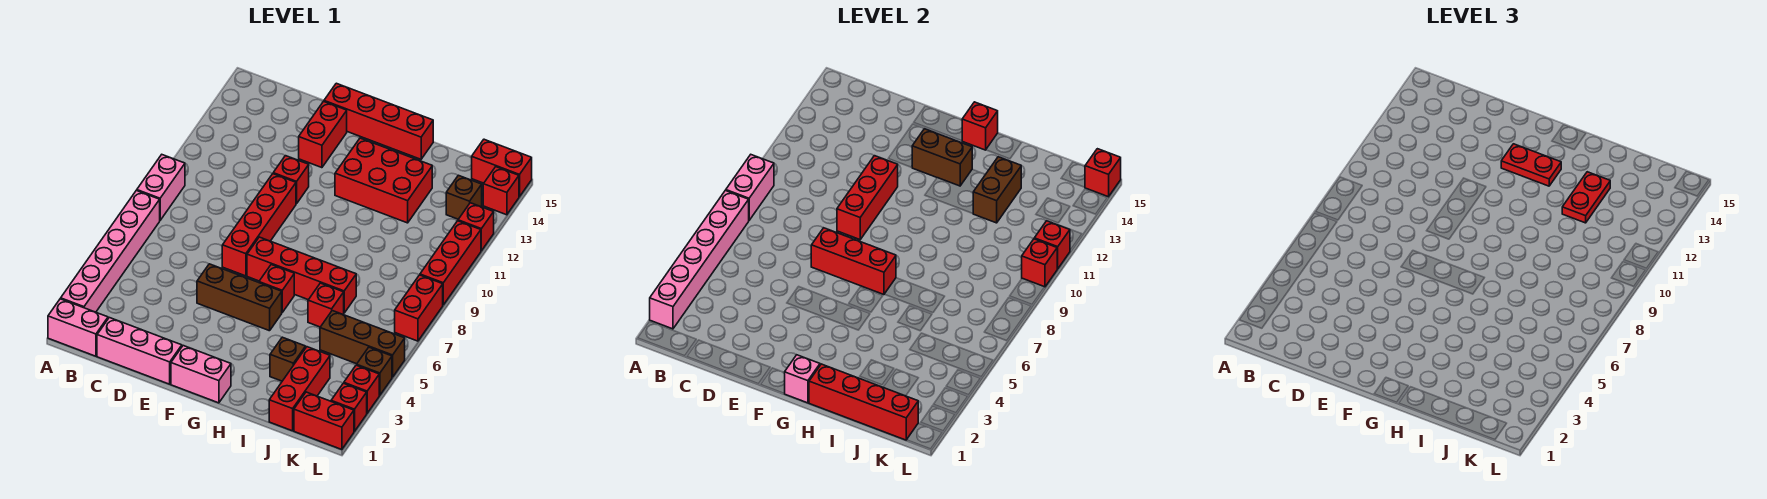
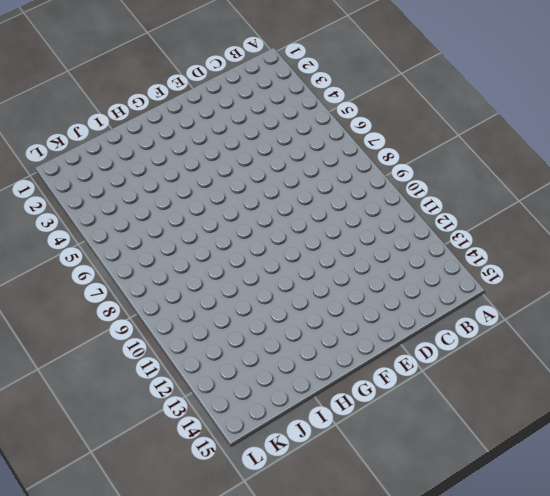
none -> pink brick A1:B1 level 1
none -> pink brick A2:A7 level 1
none -> pink brick A8:A9 level 1
none -> pink brick C1:E1 level 1

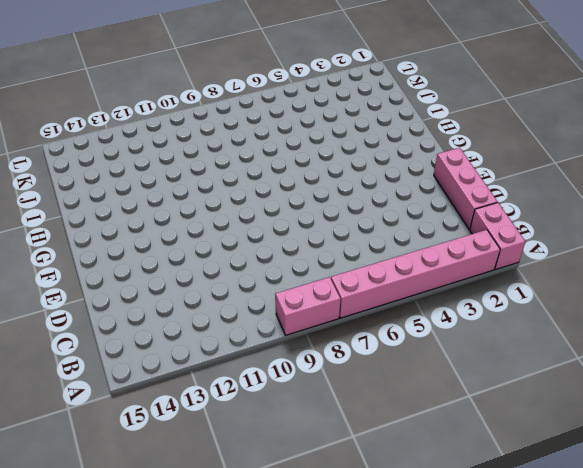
none -> brown brick E5:G5 level 1
none -> red brick E7:E10 level 1
none -> red brick E11 level 1
none -> red brick E13:E14 level 1

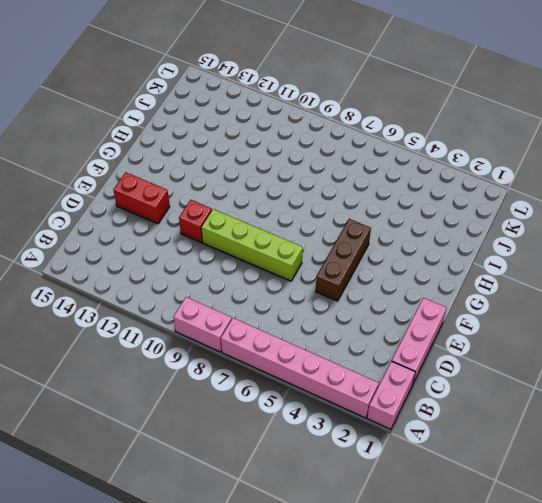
lime brick E7:E10 level 1 -> red brick E7:E10 level 1
none -> red brick E15:H15 level 1
none -> pink brick F1:G1 level 1
none -> red brick F7:I7 level 1
none -> red brick G6 level 1

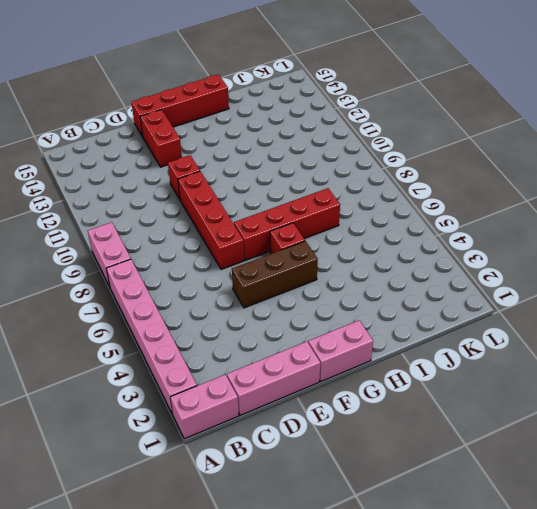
none -> red brick G12:I13 level 1
none -> brown brick I3 level 1
none -> red brick I6 level 1
none -> red brick J1:J3 level 1

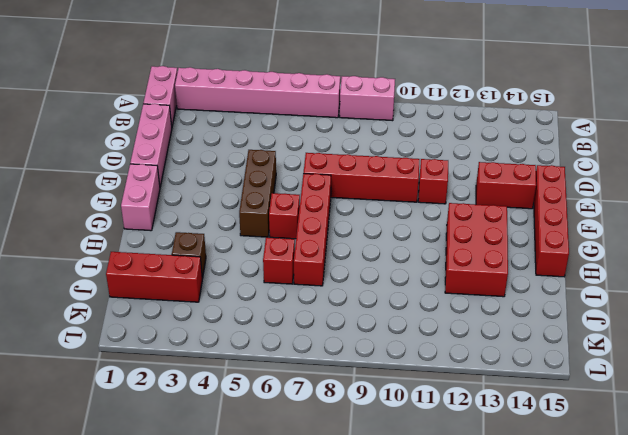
none -> brown brick J5:L5 level 1
none -> red brick K1:L1 level 1
none -> brown brick K13 level 1
none -> red brick K15:L15 level 1

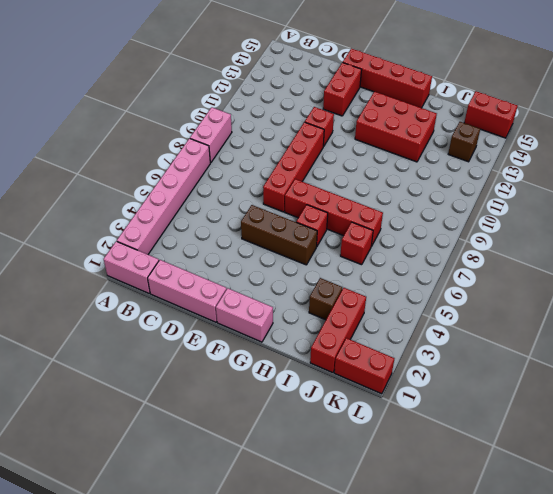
none -> brown brick J5:L5 level 1
none -> red brick L2 level 1
none -> red brick L3 level 1
none -> brown brick L4 level 1

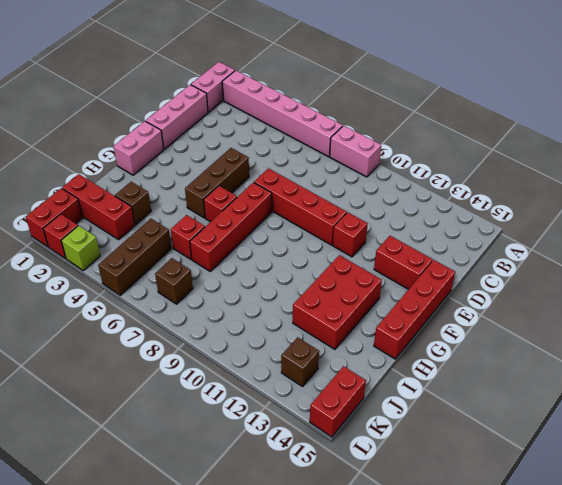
brown brick K7 level 1 -> brown brick L4 level 1
lime brick L3 level 1 -> red brick L3 level 1
none -> red brick L7:L8 level 1
none -> red brick L9:L11 level 1
none -> red brick L12 level 1
none -> red brick L14 level 1

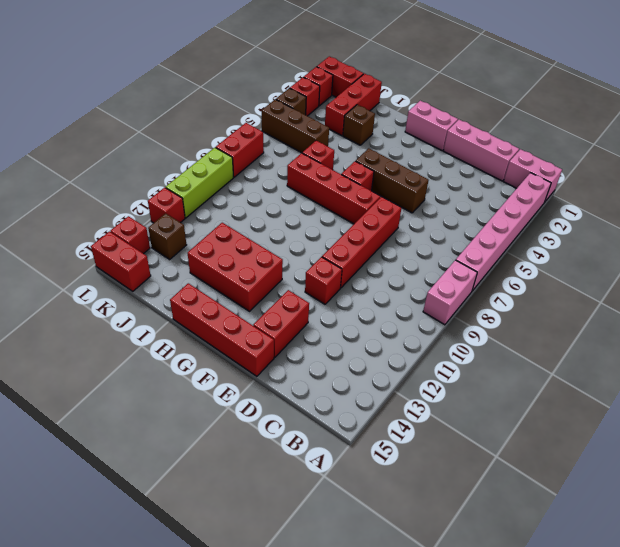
lime brick L9:L11 level 1 -> red brick L9:L11 level 1
none -> pink brick A2:A7 level 2
none -> pink brick A8:A9 level 2
none -> red brick E7:G7 level 2
none -> red brick E9:E11 level 2

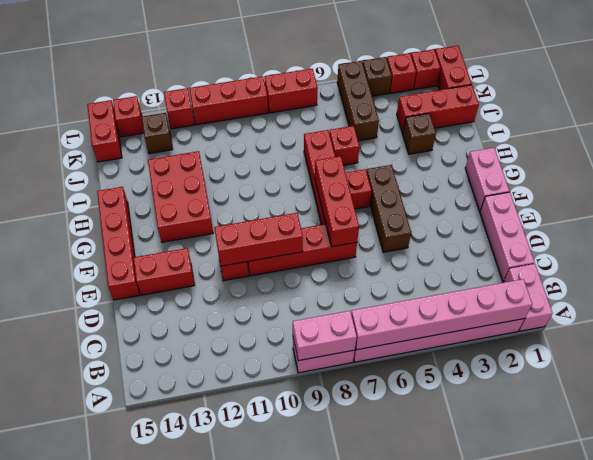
none -> brown brick F13:G13 level 2
none -> pink brick G1 level 2
none -> red brick G15 level 2
none -> red brick H1:K1 level 2

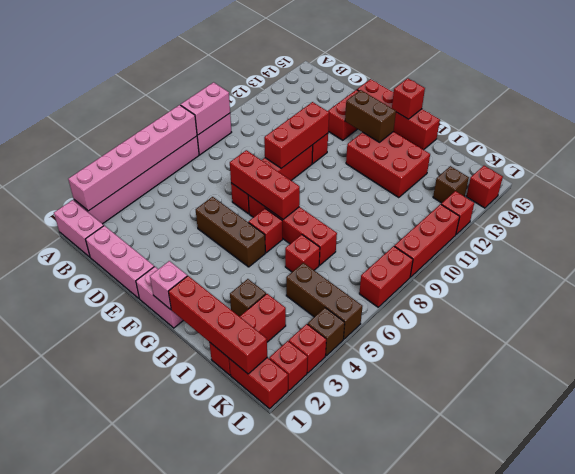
none -> red brick K15:L15 level 1
none -> brown brick I12:I13 level 2
none -> red brick L10 level 2
none -> red brick L11 level 2

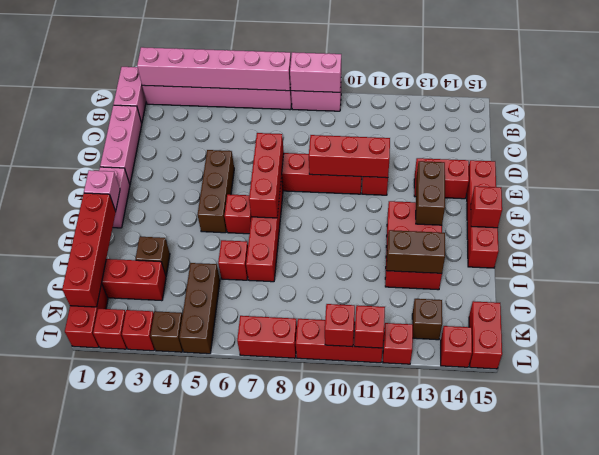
none -> red brick L15 level 2
none -> red plate F13:G13 level 3
none -> red plate I12:I13 level 3

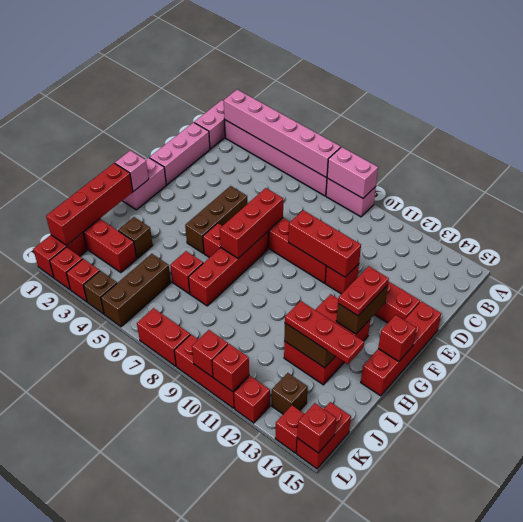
red plate I12:I14 level 3 -> red plate I12:I13 level 3

